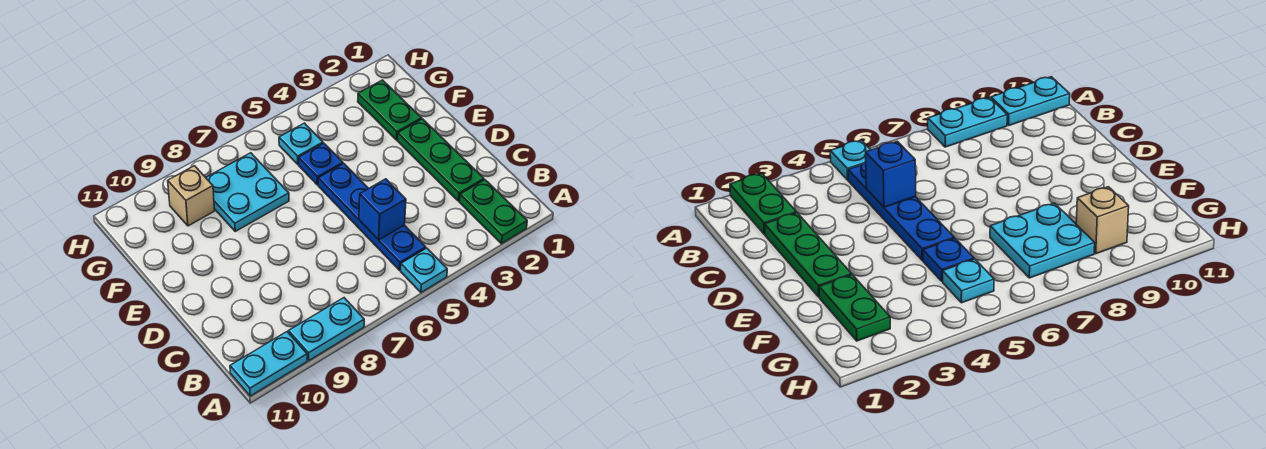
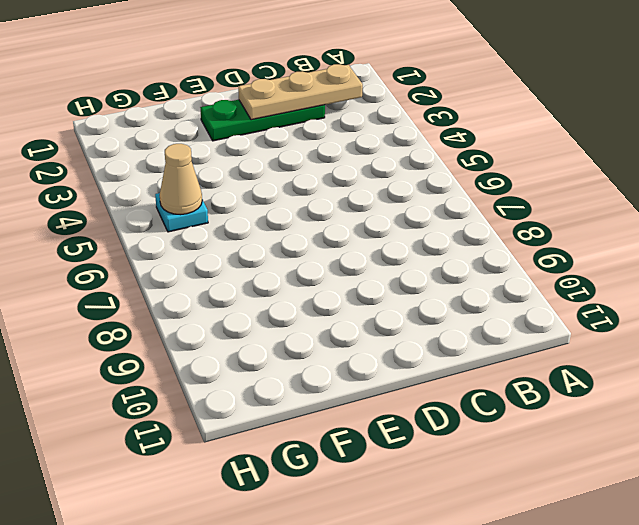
tan plate B2:D2 level 2 -> none
tan cone G5 level 2 -> none
none -> green plate A2:B2 level 1
none -> cyan plate A5 level 1
none -> cyan plate A8:A9 level 1

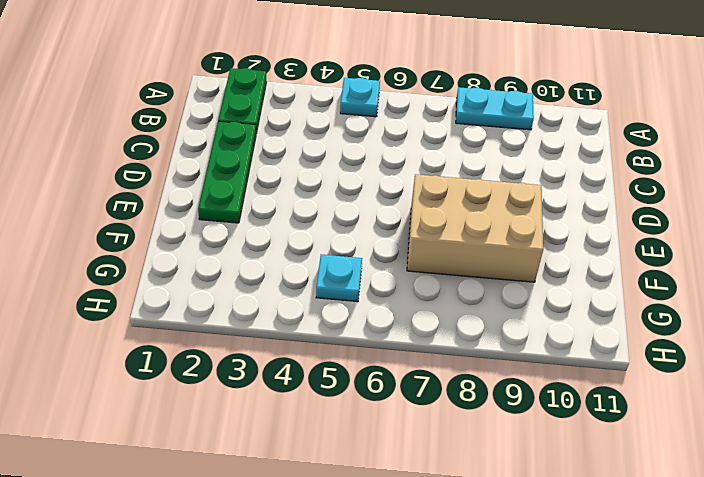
tan brick E7:F9 level 1 -> cyan plate F7:G8 level 1
none -> cyan plate A10:A11 level 1
none -> blue plate B5:E5 level 1
none -> green plate F2:G2 level 1

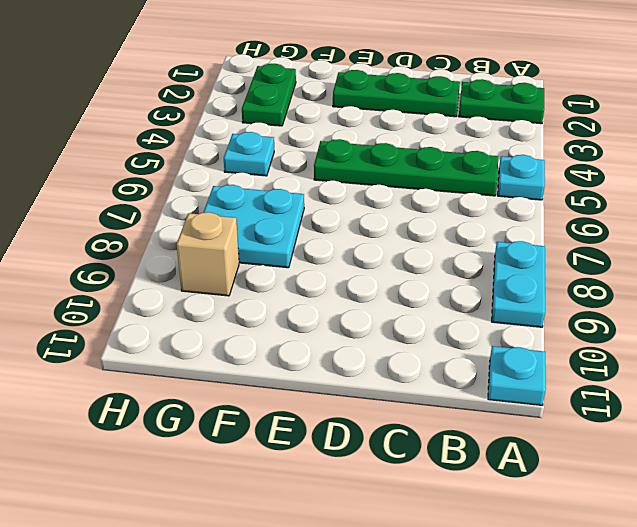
cyan plate A11 level 1 -> cyan plate A10:A11 level 1
green plate B5:E5 level 1 -> blue plate B5:E5 level 1
green plate G2:G3 level 1 -> green plate F2:G2 level 1
none -> blue plate F5 level 1
none -> blue brick C5 level 2

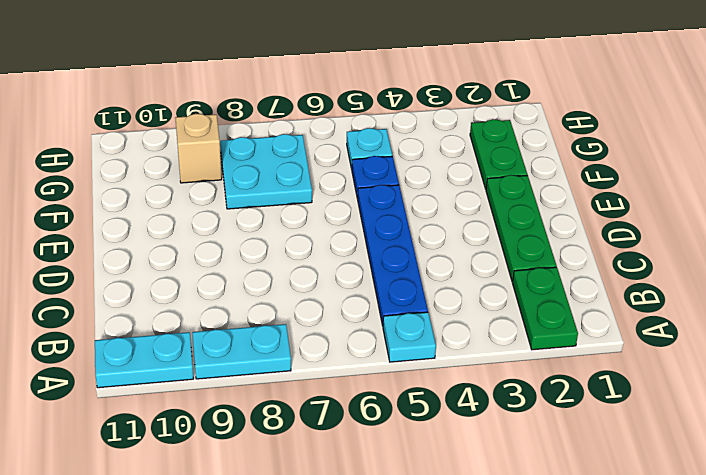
none -> blue brick C5 level 2

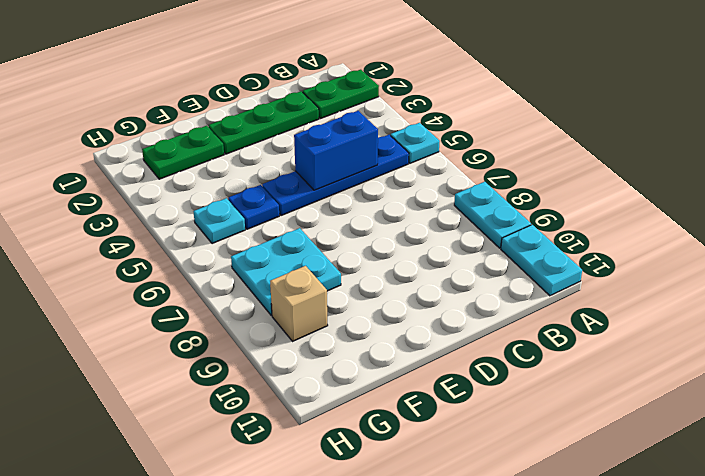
blue brick C5:D5 level 2 -> blue brick C5 level 2

